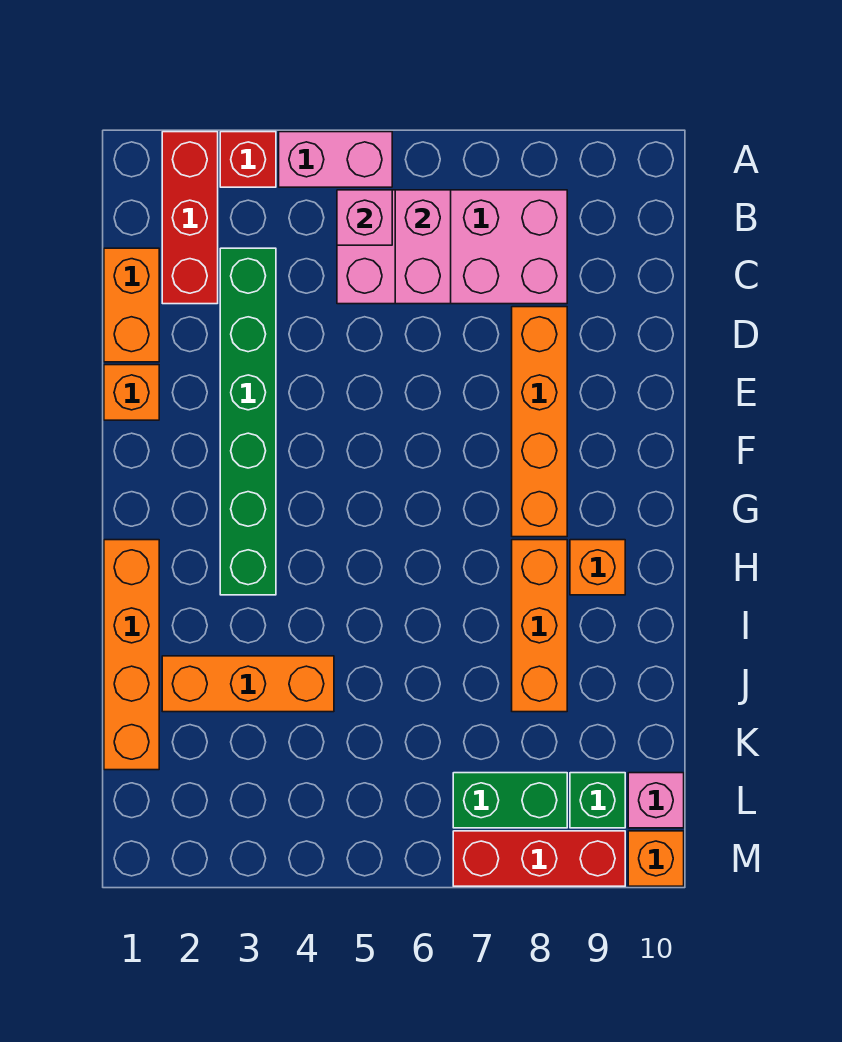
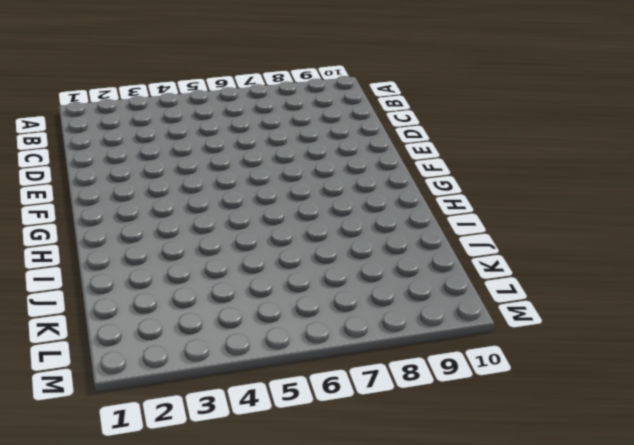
none -> red brick A2:C2 level 1
none -> red brick A3 level 1
none -> pink brick A4:A5 level 1

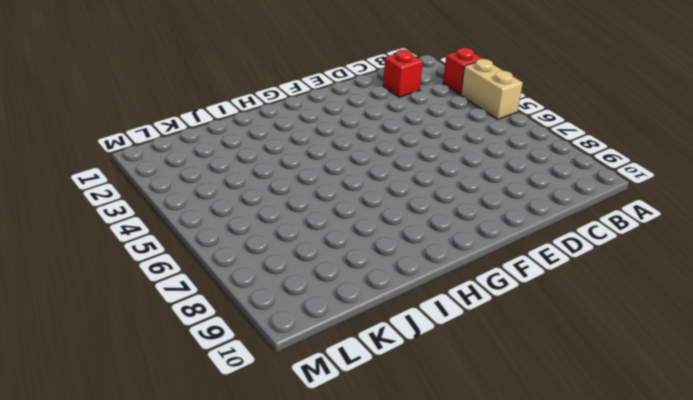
tan brick A4:A5 level 1 -> pink brick A4:A5 level 1
red brick C2 level 1 -> red brick A2:C2 level 1
none -> pink brick B5:C8 level 1
none -> orange brick C1:D1 level 1
none -> green brick C3:H3 level 1

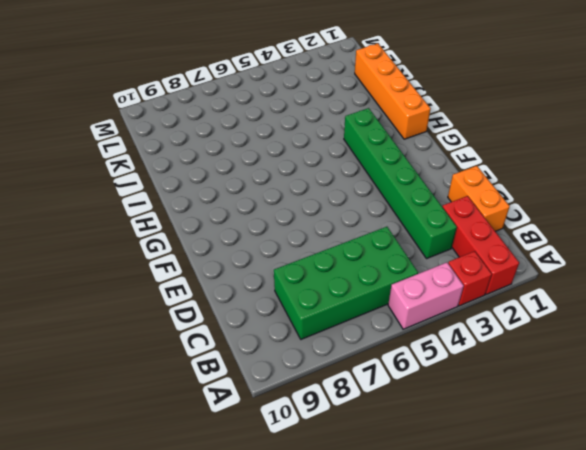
green brick B5:C8 level 1 -> pink brick B5:C8 level 1
none -> orange brick D8:G8 level 1
none -> orange brick E1 level 1
none -> orange brick H8:J8 level 1

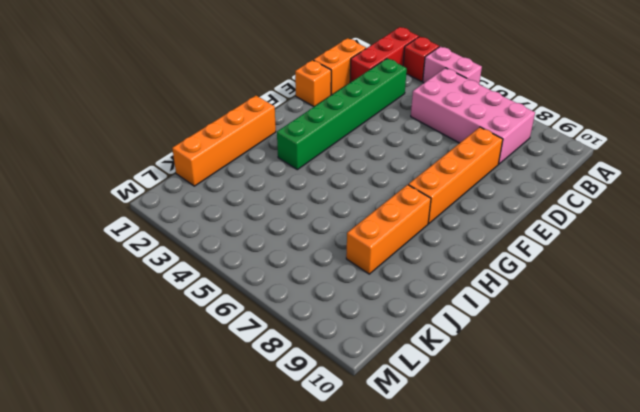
none -> orange brick H9 level 1
none -> orange brick J2:J4 level 1
none -> green brick L7:L8 level 1

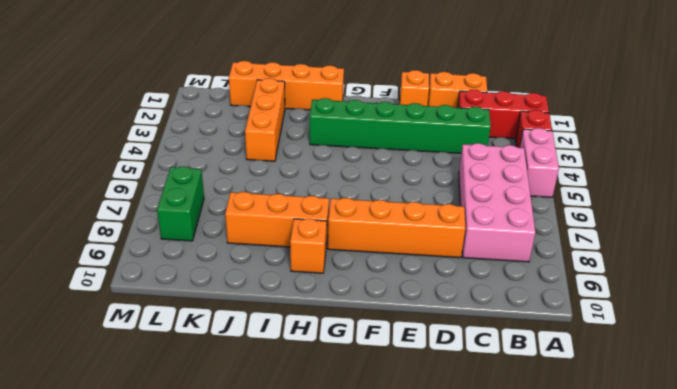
none -> green brick L9 level 1
none -> pink brick L10 level 1
none -> red brick M7:M9 level 1

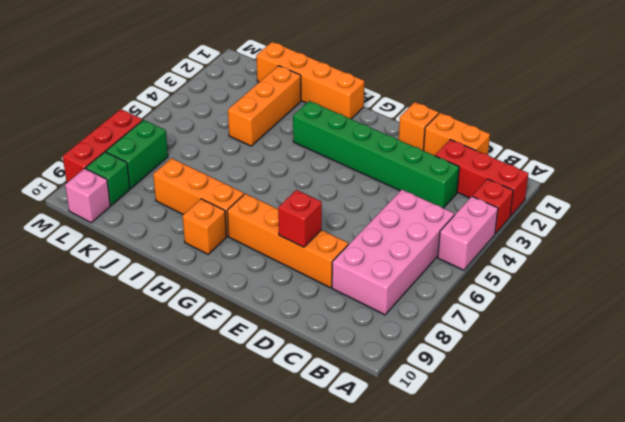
red brick E8 level 2 -> none
none -> orange brick M10 level 1
none -> pink brick B5 level 2
none -> pink brick B6:C6 level 2

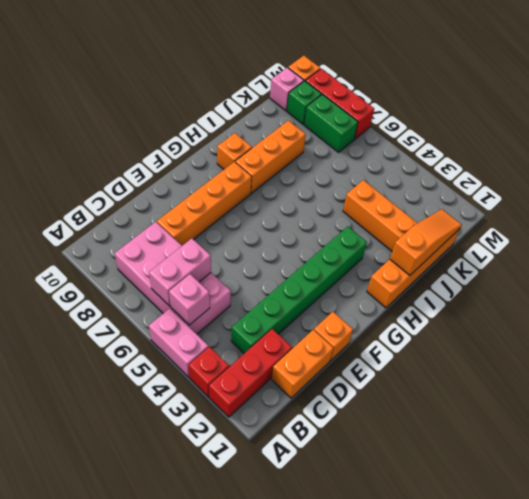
orange slope I1:K1 level 2 top I -> none

